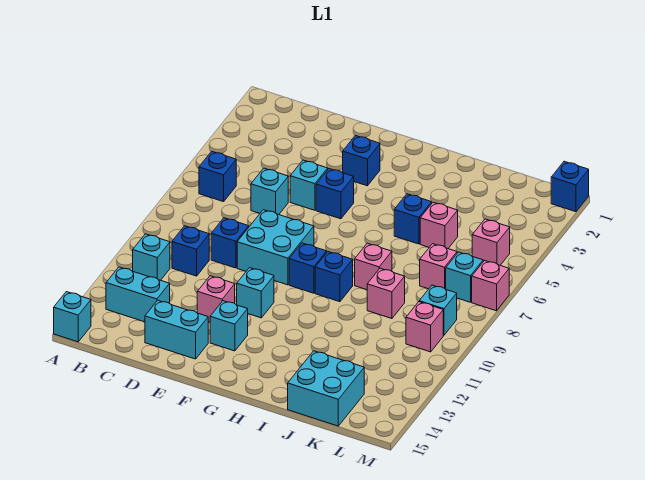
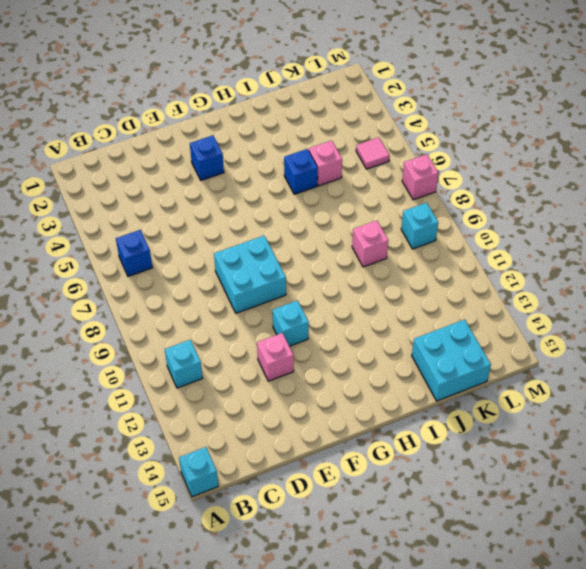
pink tile L5 level 1 -> pink brick L5 level 1
none -> cyan brick B13:C13 level 1
none -> blue brick C10 level 1
none -> cyan brick D6 level 1

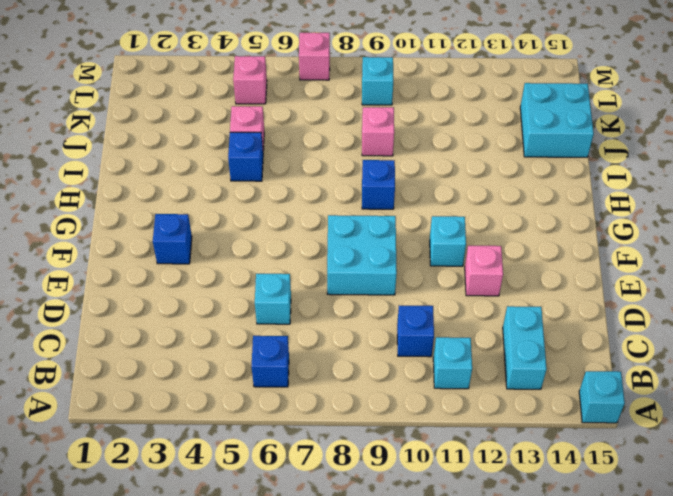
none -> blue brick D9 level 1
none -> cyan brick D14:E14 level 1
none -> cyan brick E5 level 1

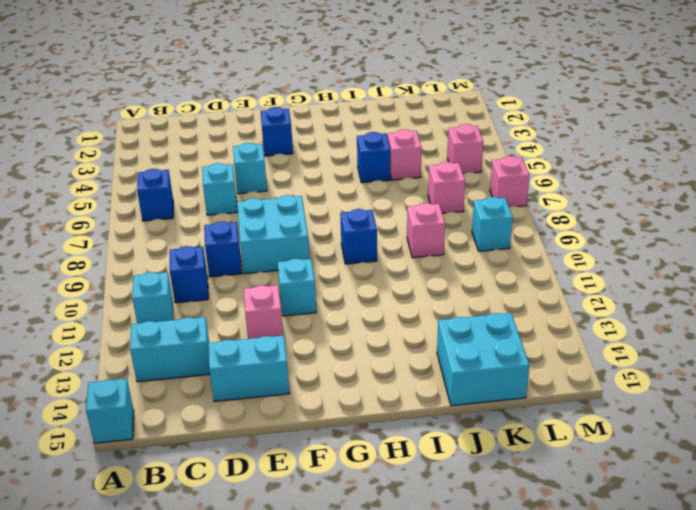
none -> blue brick F5 level 1
none -> cyan brick F13 level 1
none -> blue brick G9 level 1

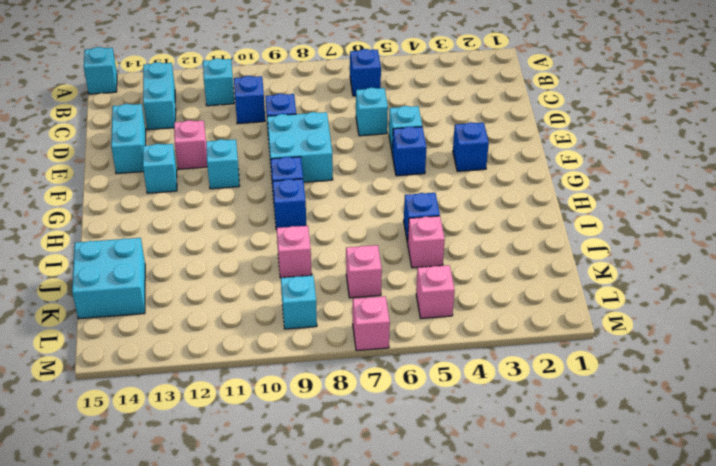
none -> pink brick I8 level 1
none -> cyan brick L7 level 1
none -> pink brick L10 level 1

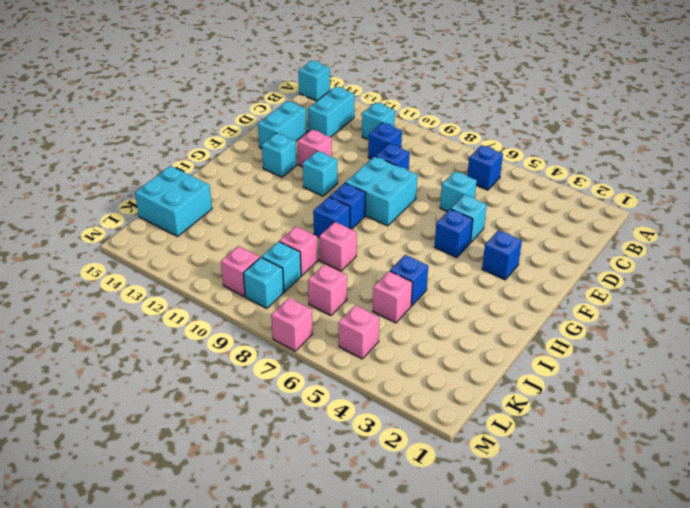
cyan brick K9 level 1 -> cyan brick L7 level 1
none -> blue brick M1 level 1

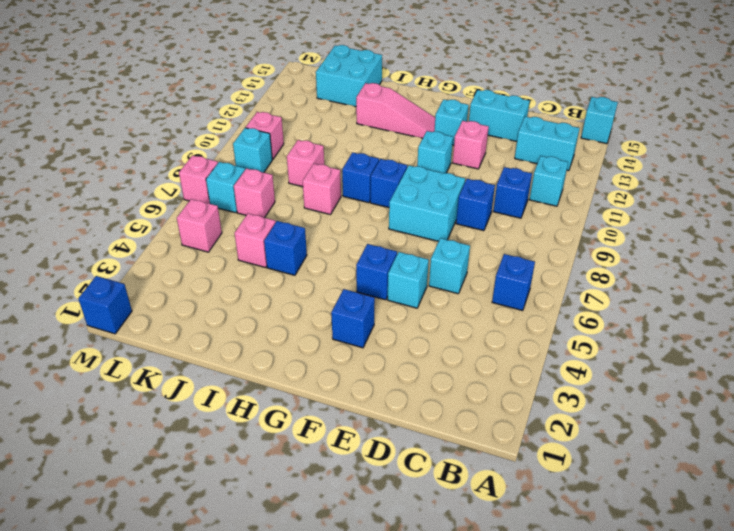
pink slope G13:I13 level 1 top I -> none

